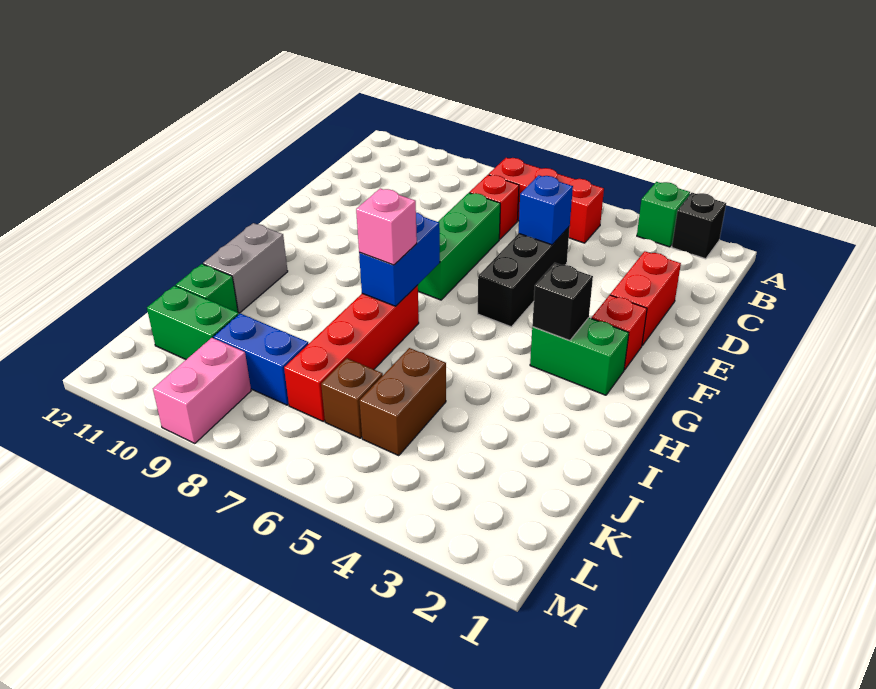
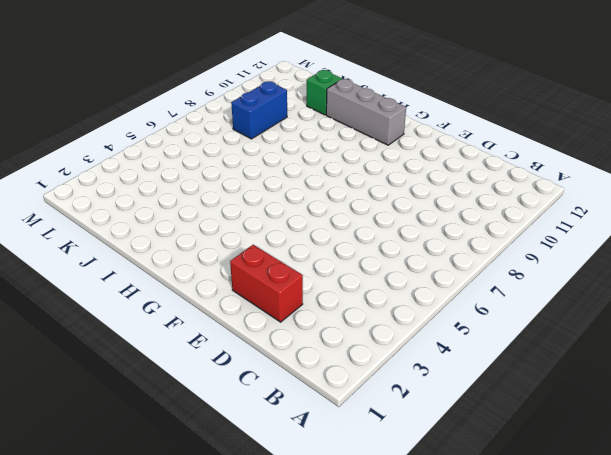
grey brick G11:I11 level 1 -> grey brick H11:I11 level 1
none -> black brick A2 level 1
none -> green brick A3 level 1
none -> red brick B5:B7 level 1

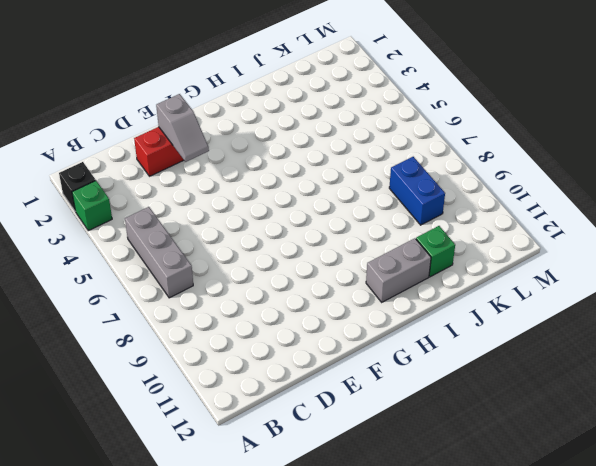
grey brick B5:B7 level 1 -> red brick B5:B7 level 1
grey slope E2:E3 level 2 top 2 -> none
none -> red brick C7 level 1
none -> black brick D5:F5 level 1
none -> green brick D7:F7 level 1

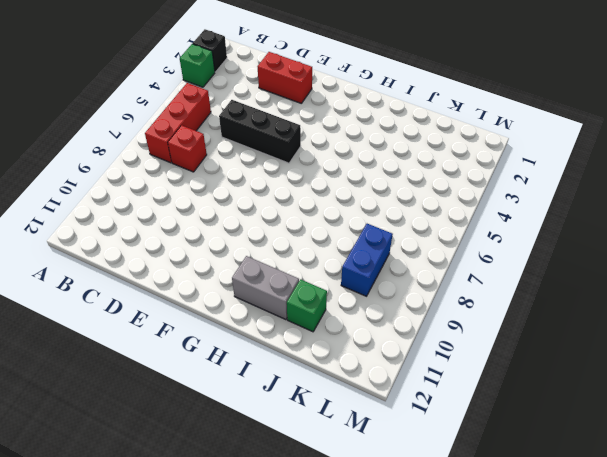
none -> green brick D7:F7 level 1
none -> red brick F2 level 1
none -> green brick G2:G3 level 1

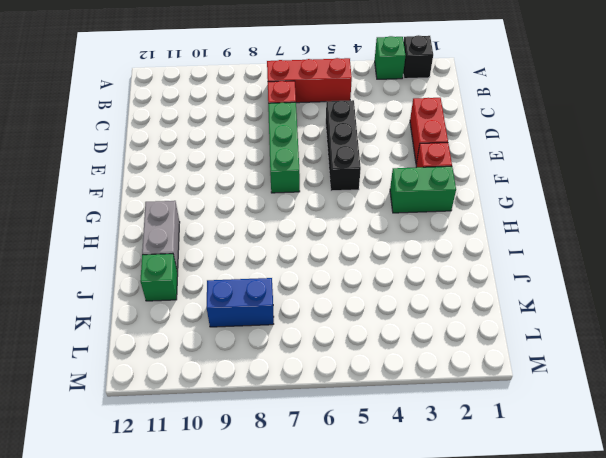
none -> red brick H7:K7 level 1
none -> brown brick J5:K5 level 1
none -> brown brick K6 level 1

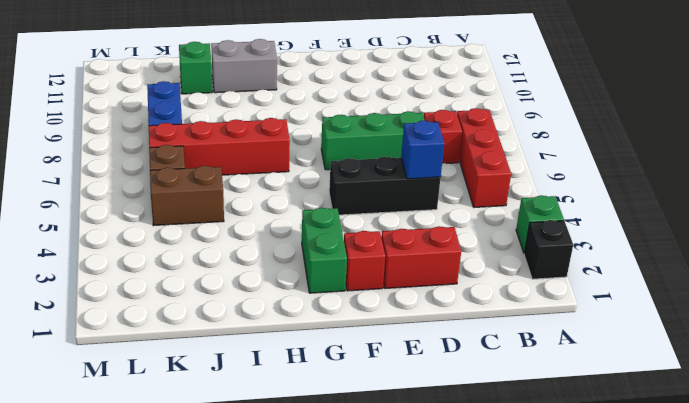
none -> green brick K10:K11 level 1
none -> pink brick L9:M9 level 1
none -> black brick G3 level 2

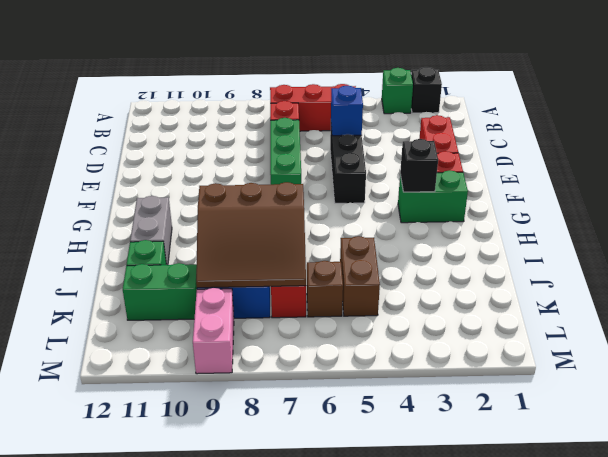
brown slope I7:K9 level 2 top I -> none
none -> blue brick G7:H7 level 2
none -> pink brick H7 level 3

